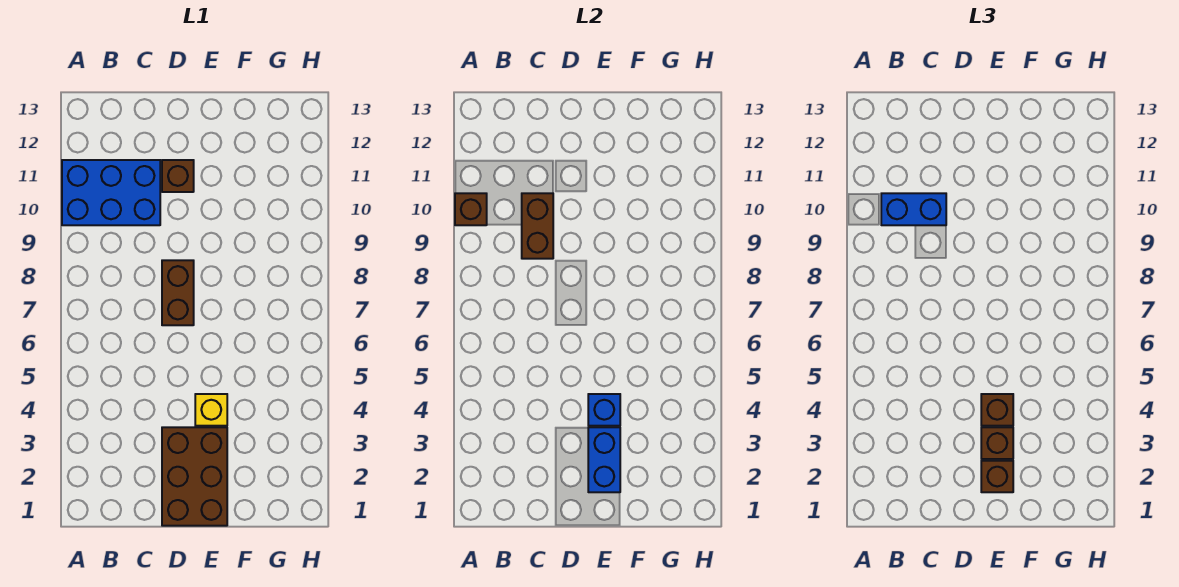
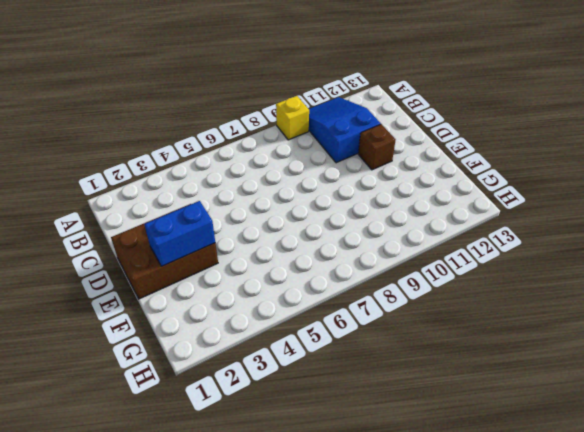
yellow brick A9 level 1 -> yellow brick E4 level 1
blue slope A10:C11 level 1 top C -> blue brick A10:C11 level 1
none -> brown brick D7:D8 level 1
none -> brown brick A10 level 2
none -> brown brick C9:C10 level 2

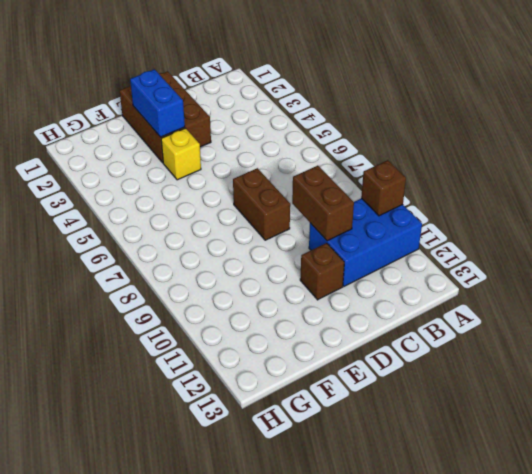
none -> blue brick E4 level 2
none -> blue brick B10:C10 level 3
none -> brown brick E2 level 3

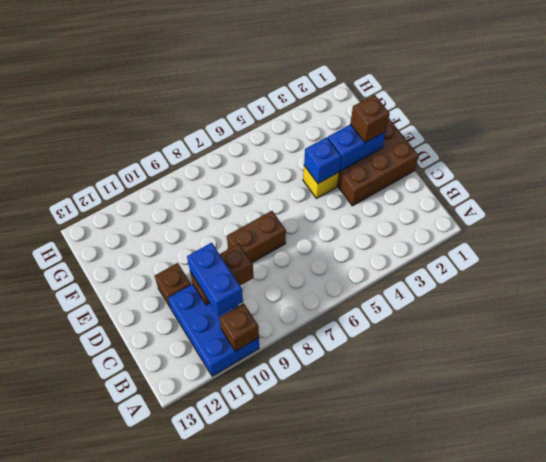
none -> brown brick E3 level 3
none -> brown brick E4 level 3

